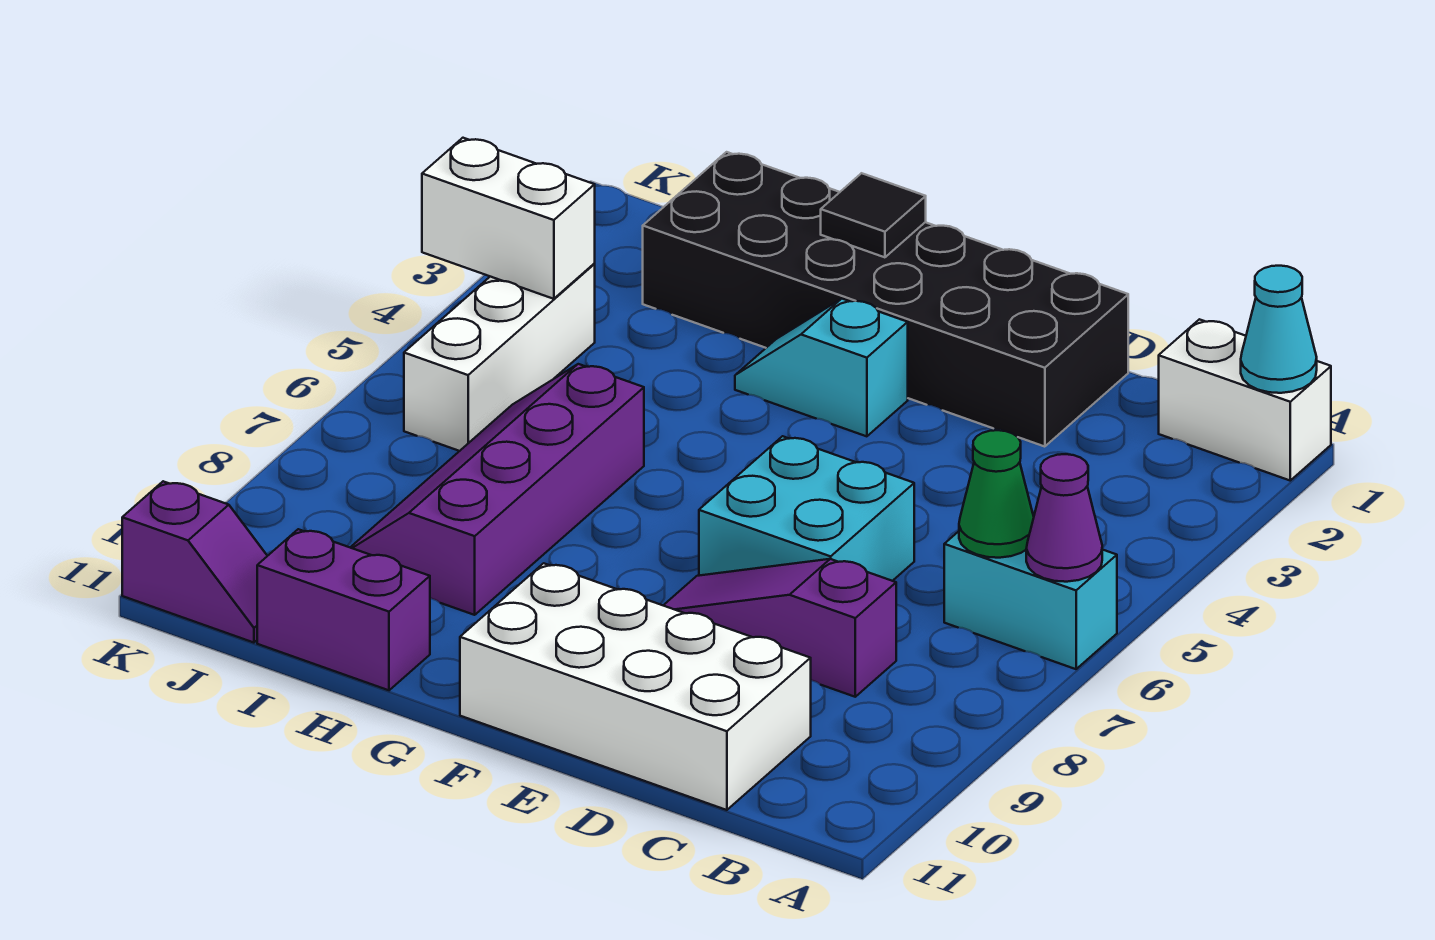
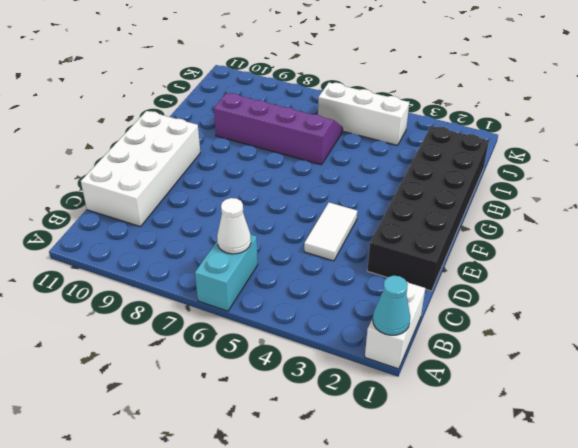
white cone B6 level 2 -> green cone B6 level 2
white tile D4:E4 level 1 -> none
none -> purple slope C8:E8 level 1 top C
none -> cyan brick D6:E7 level 1
none -> cyan slope F3:G3 level 1 top F

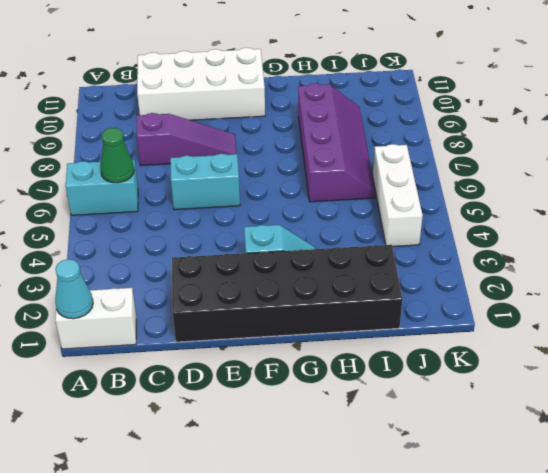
cyan brick D6:E6 level 1 -> cyan brick D6:E7 level 1
none -> purple brick H11:I11 level 1
none -> purple slope J11:K11 level 1 top K
none -> purple cone A6 level 2

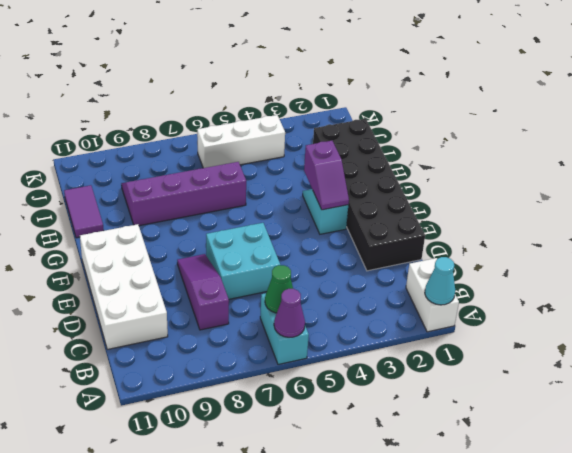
purple slope F3:G3 level 2 top G -> purple slope J11:K11 level 1 top K
purple tile H11:I11 level 1 -> purple brick H11:I11 level 1
none -> black tile G1 level 2
none -> white brick J4:K4 level 2

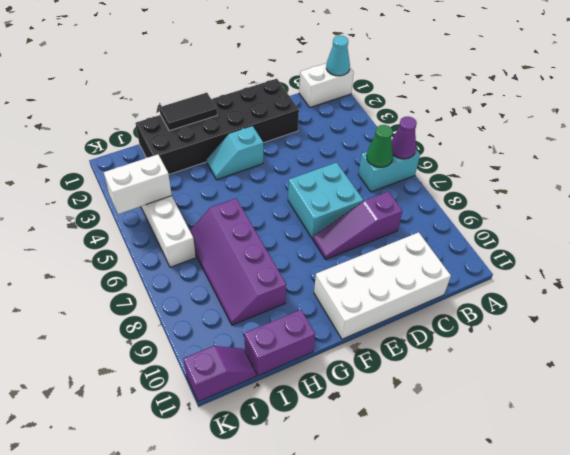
black tile G1:H1 level 2 -> black tile G1 level 2

